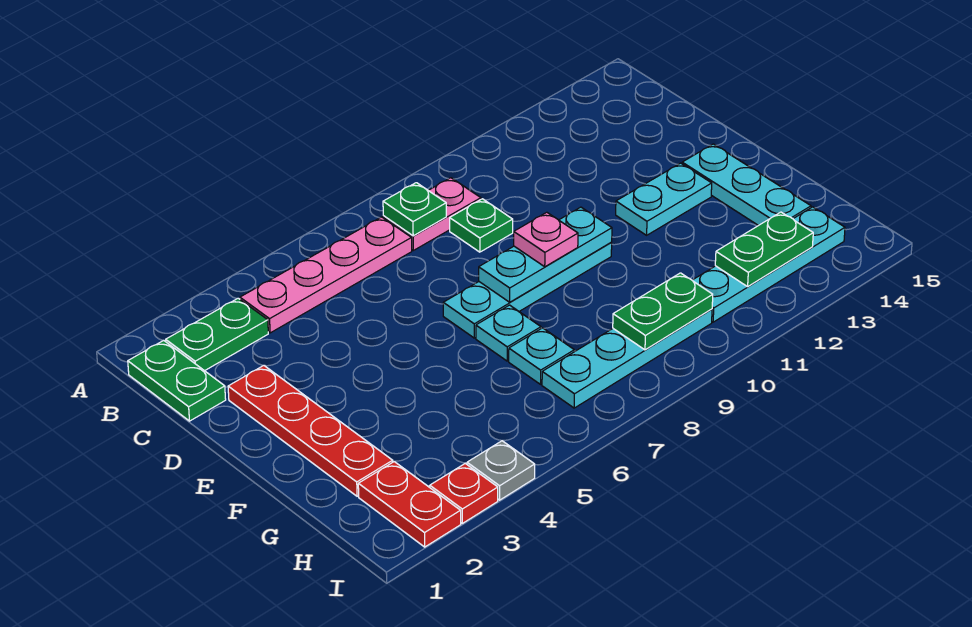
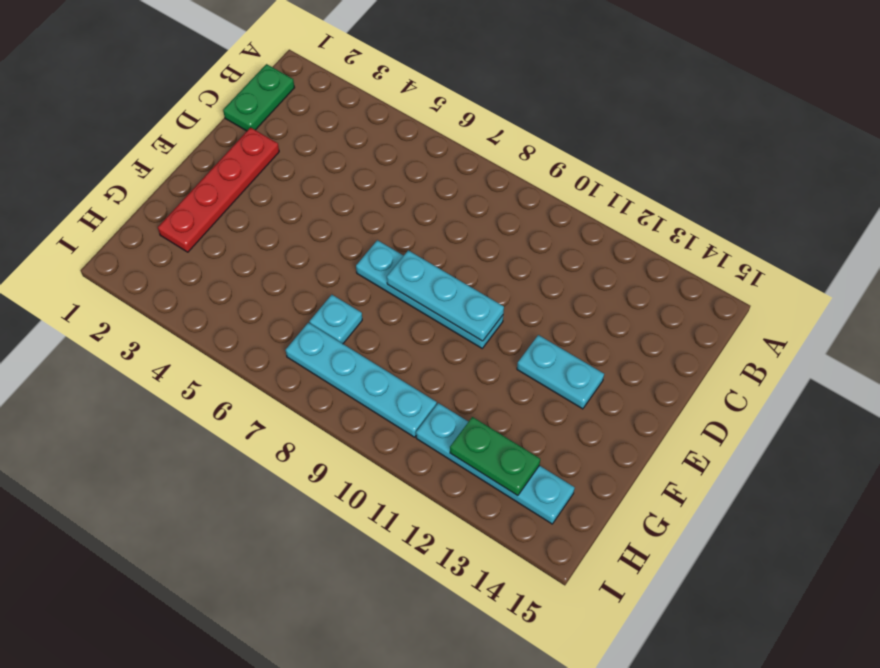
none -> green plate B2:B3 level 1
none -> pink plate B4:B7 level 1
none -> pink plate B8:B9 level 1

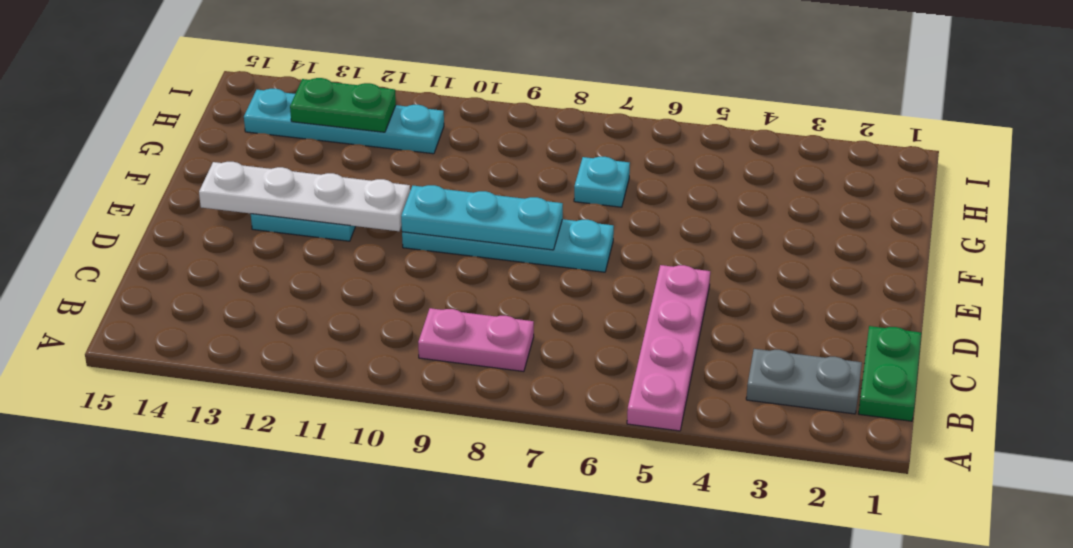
pink plate A5:D5 level 1 -> pink plate B4:B7 level 1
grey plate B2:B3 level 1 -> green plate B2:B3 level 1
white plate E11:E14 level 2 -> none
none -> green plate C9 level 1
none -> red plate D2:G2 level 1
none -> cyan plate E14:G14 level 1

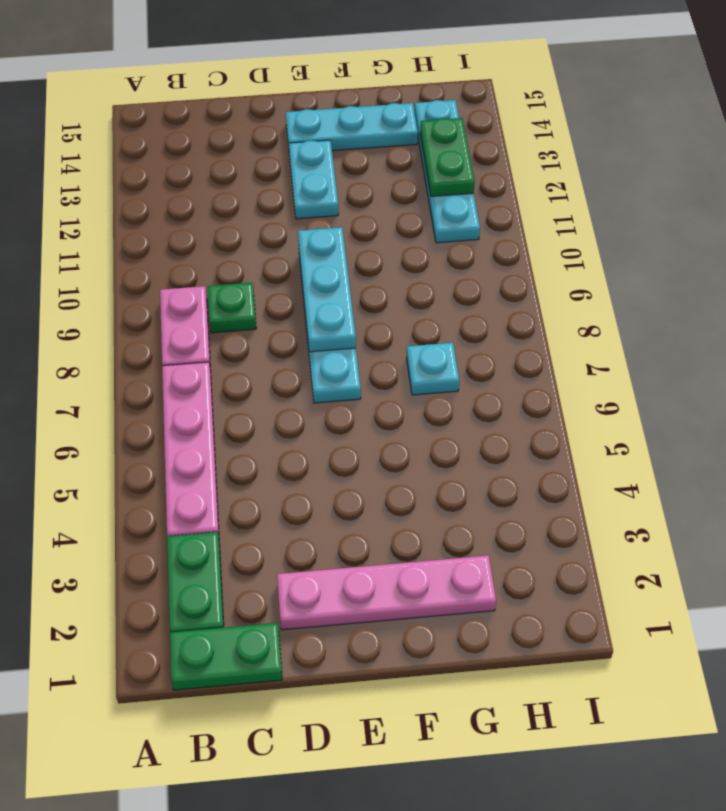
pink plate D2:G2 level 1 -> red plate D2:G2 level 1
none -> cyan plate F7 level 1
none -> red plate H2:I2 level 1
none -> cyan plate H7:H10 level 1

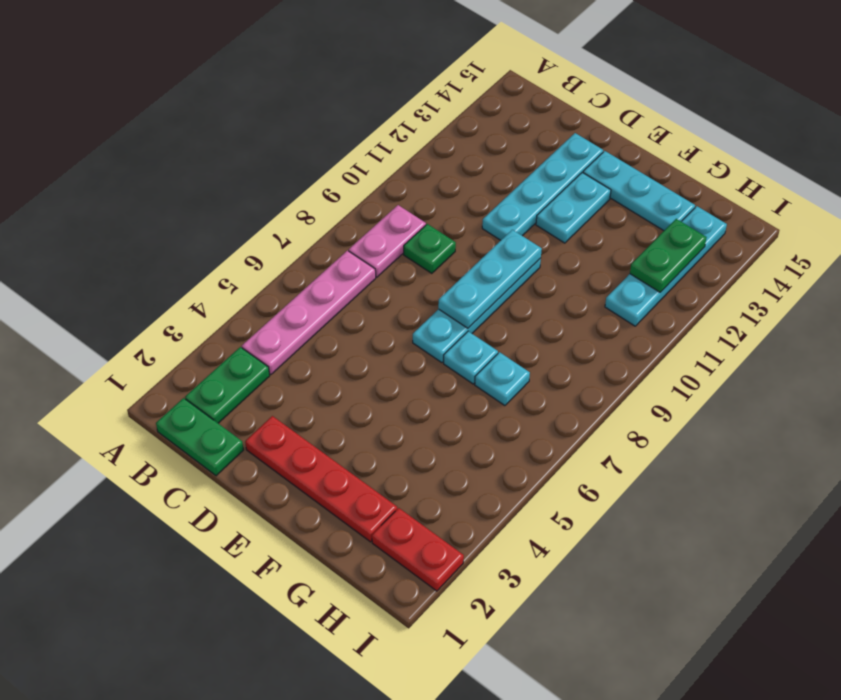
cyan plate D11:D14 level 1 -> cyan plate H7:H10 level 1
none -> red plate I3 level 1
none -> grey plate I4 level 1
none -> green plate B8 level 2

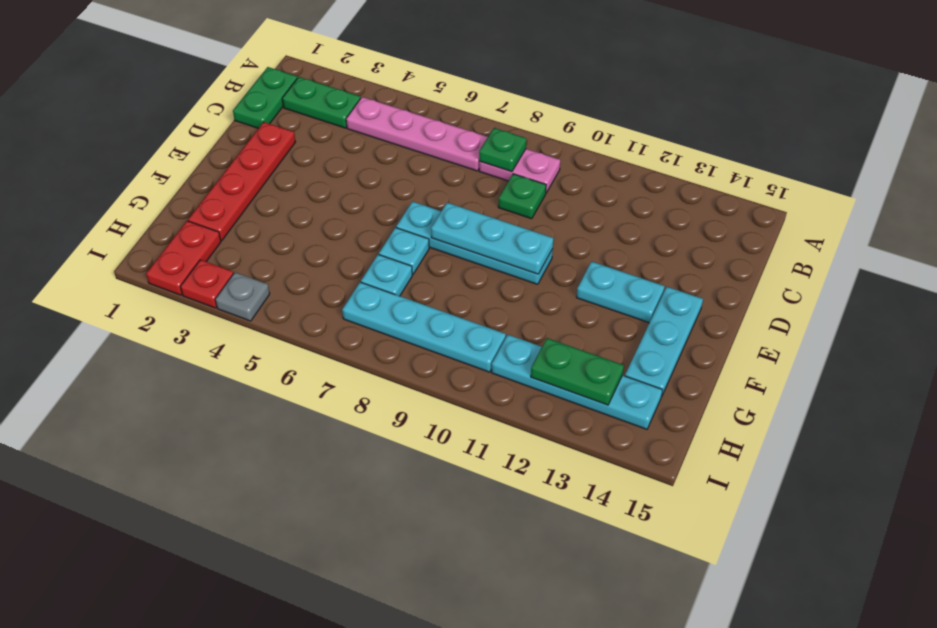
none -> green plate H9:H10 level 2
none -> pink plate E9 level 3

